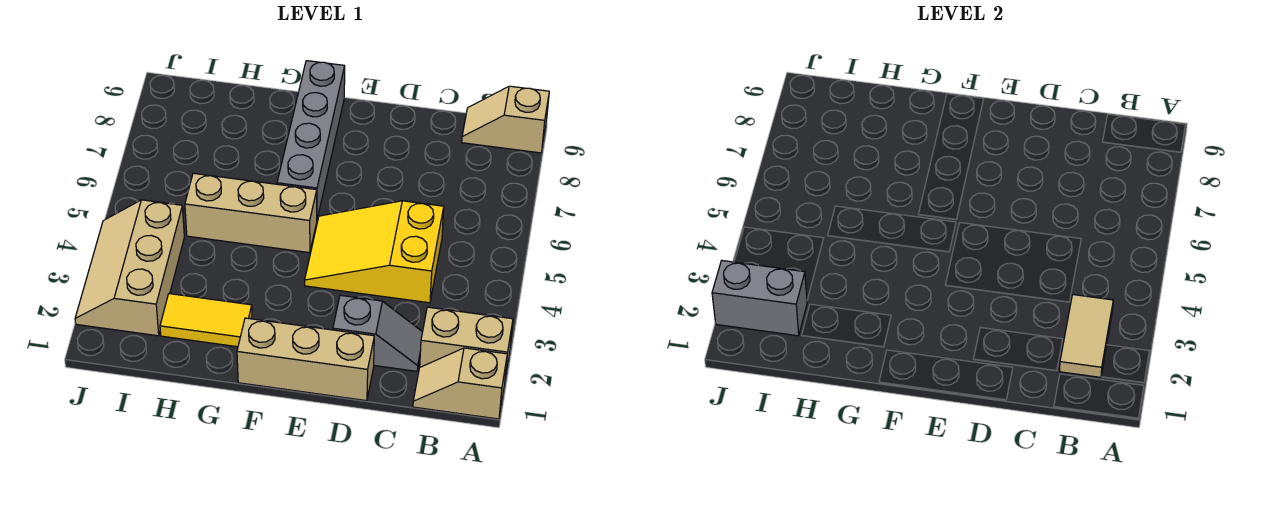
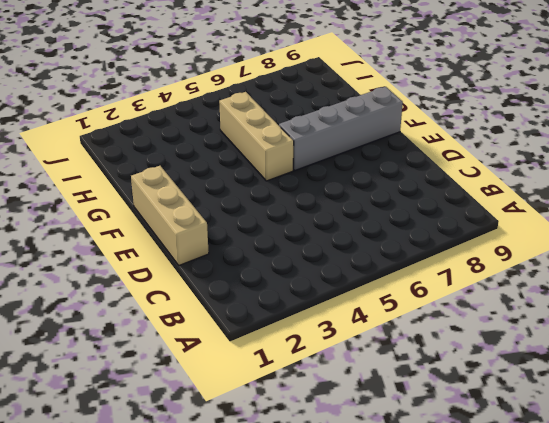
none -> tan slope A1:B1 level 1 top A
none -> tan brick A2:B2 level 1
none -> tan slope A9:B9 level 1 top A

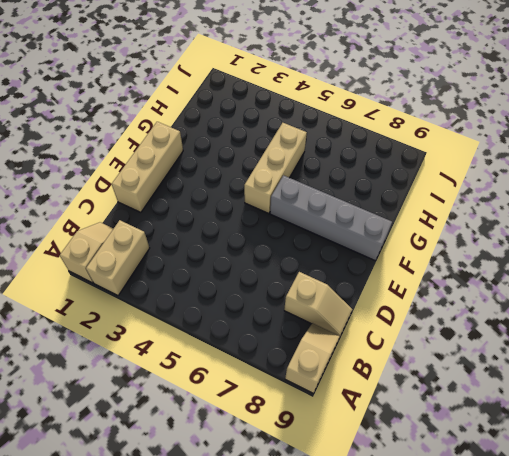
tan slope C8:C9 level 1 top 8 -> none
none -> grey slope C2:D2 level 1 top D
none -> yellow slope C4:E5 level 1 top C
none -> yellow tile G2:H2 level 1

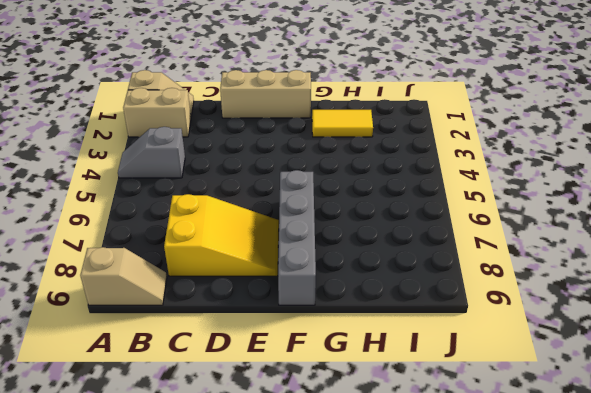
grey slope A4:B4 level 1 top B -> grey slope C2:D2 level 1 top D
yellow slope C7:E8 level 1 top C -> yellow slope C4:E5 level 1 top C
none -> tan brick F5:H5 level 1
none -> tan slope I2:J4 level 1 top I
none -> tan tile B2:B3 level 2

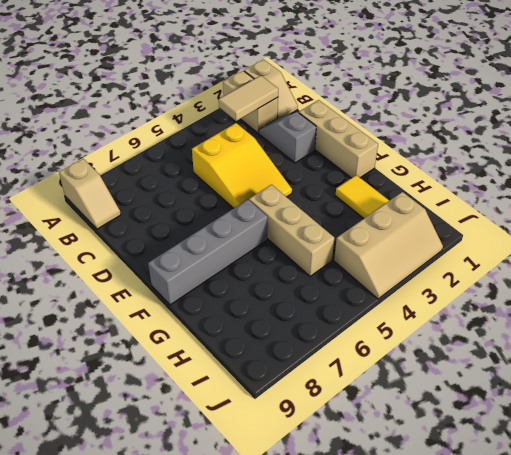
none -> grey brick I2:J2 level 2

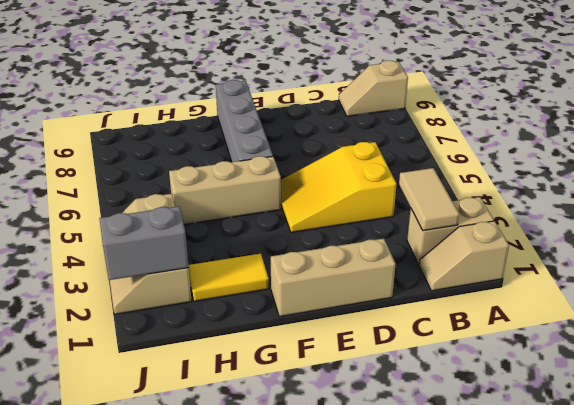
none -> grey slope C2:D2 level 1 top D

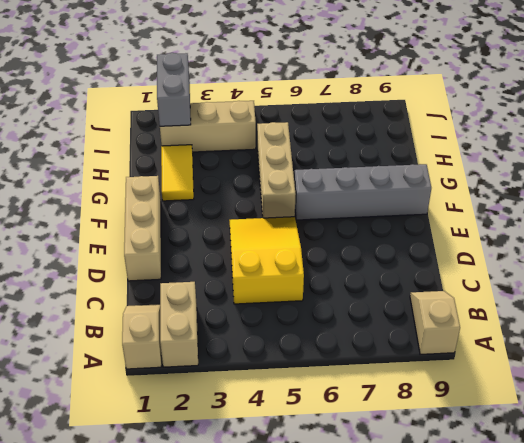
none -> grey slope C2:D2 level 1 top D
none -> tan tile B2:B3 level 2

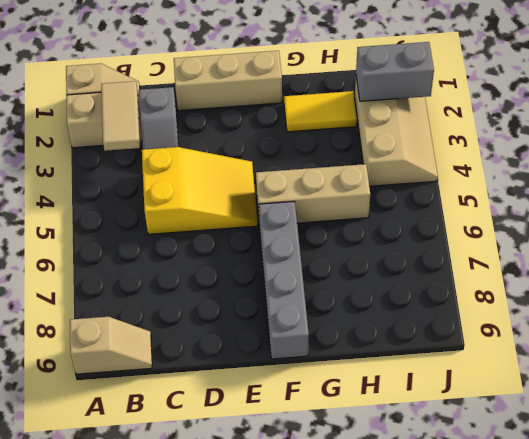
grey slope C2:C3 level 1 top 2 -> grey slope C2:D2 level 1 top D

